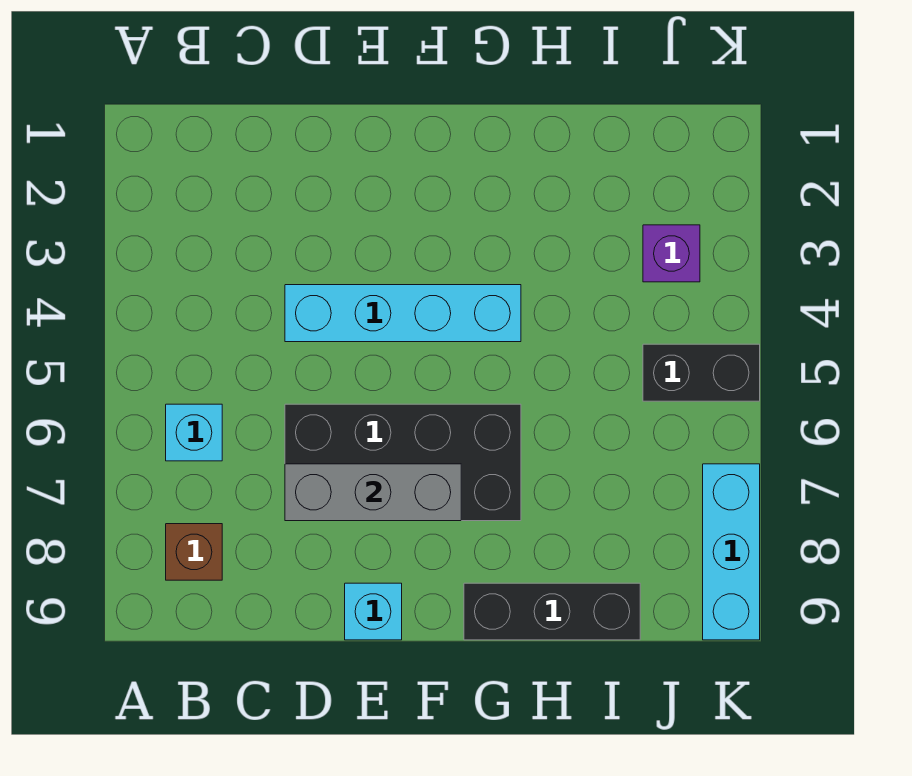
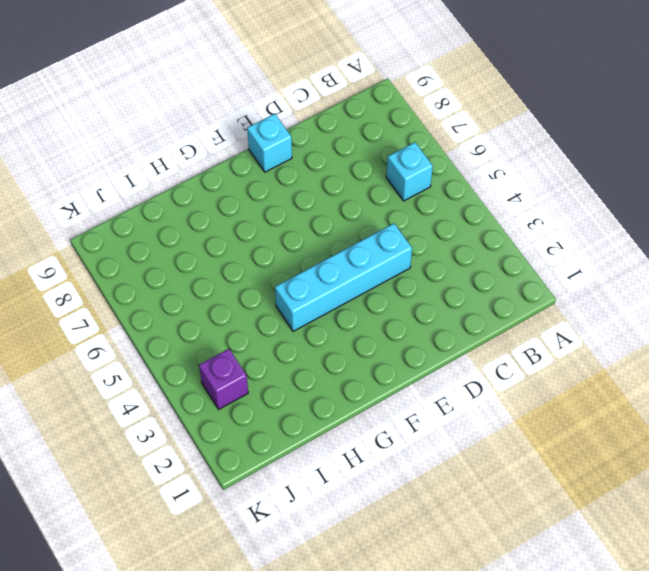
none -> brown brick B8 level 1
none -> black brick D6:G7 level 1

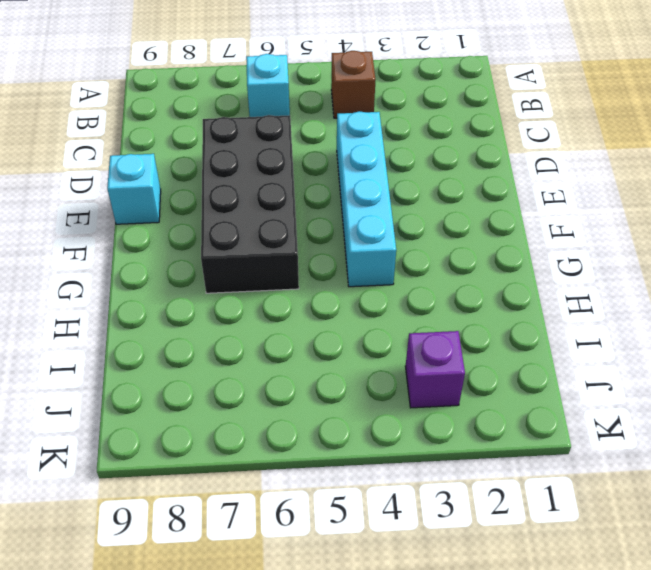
brown brick B4 level 1 -> brown brick B8 level 1
none -> black brick G9:I9 level 1
none -> black brick J5:K5 level 1

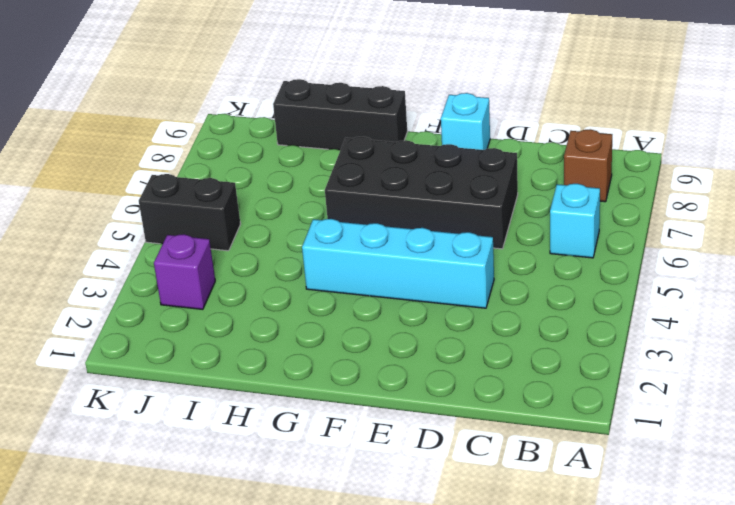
none -> cyan brick K7:K9 level 1
none -> grey brick D7:F7 level 2

